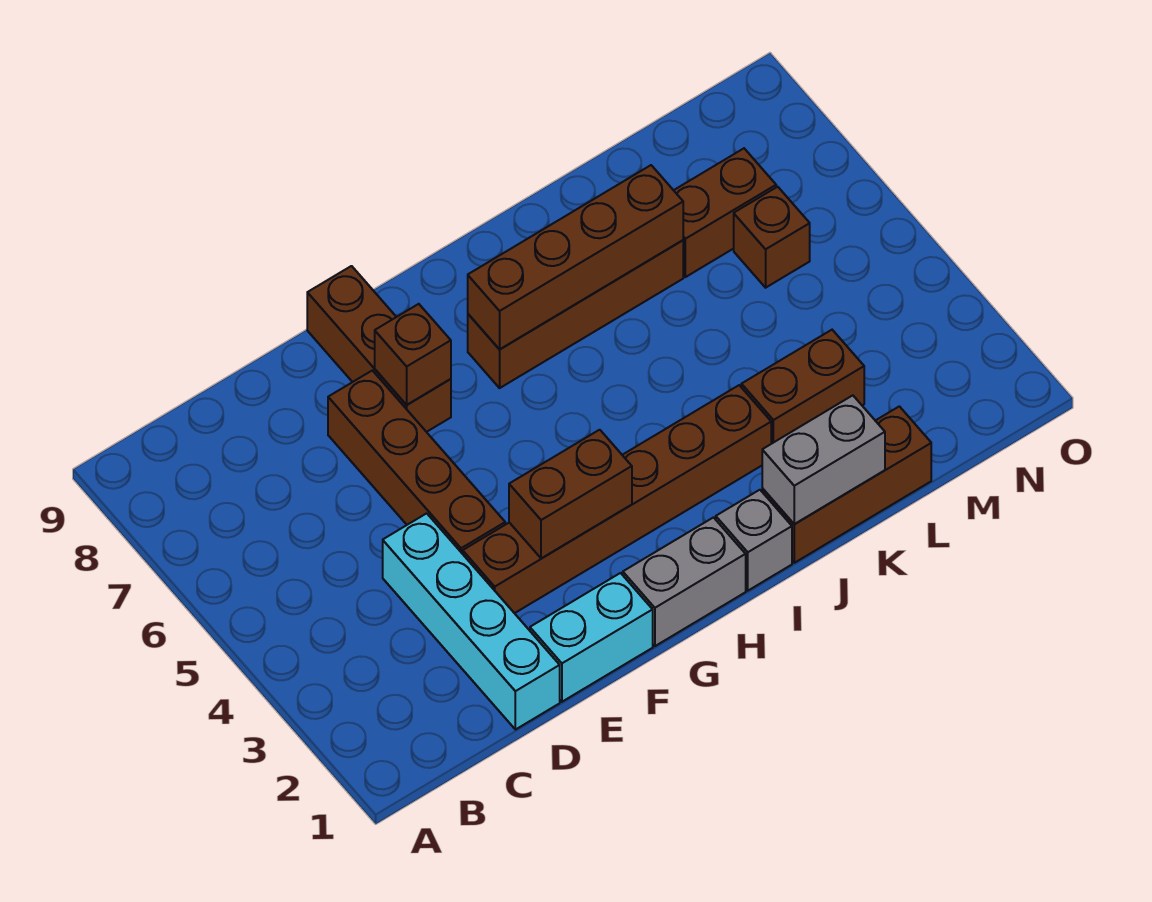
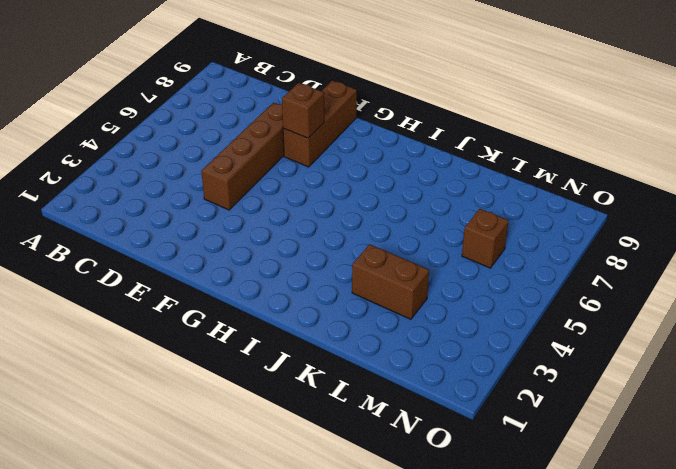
none -> cyan brick D1:D4 level 1
none -> cyan brick E1:F1 level 1
none -> brown brick E3:J3 level 1

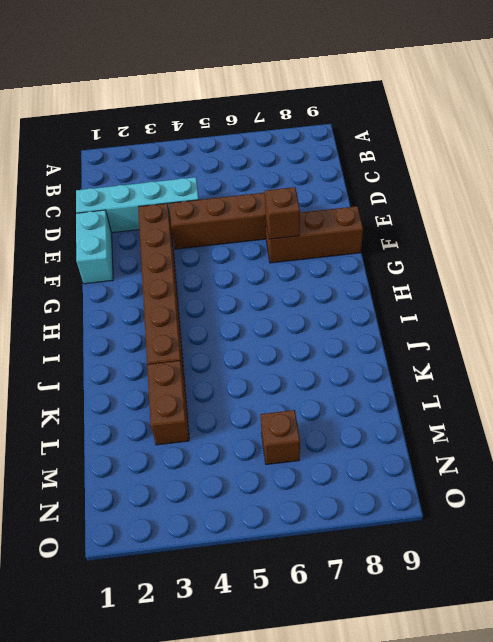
none -> grey brick G1:H1 level 1
none -> brown brick H7:K7 level 1
none -> grey brick I1 level 1

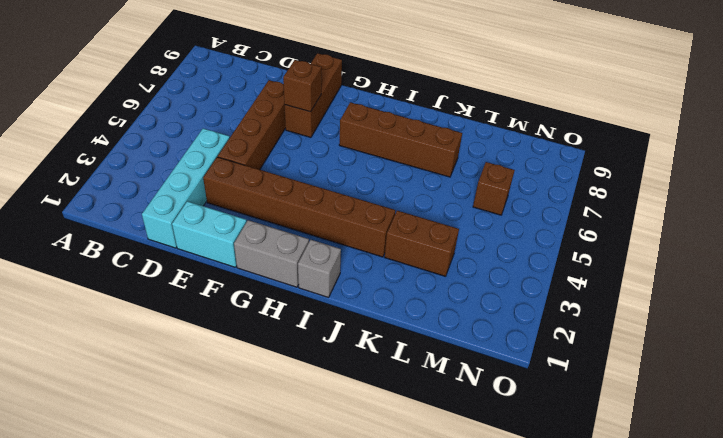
none -> brown brick J1:L1 level 1
none -> brown brick L7:M7 level 1
none -> brown brick F3:G3 level 2

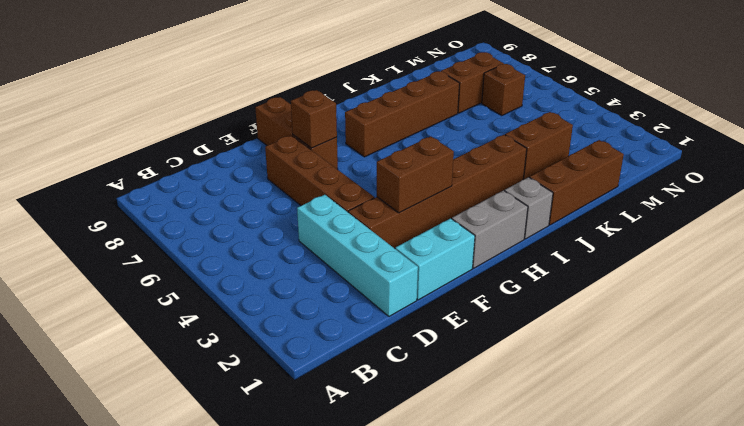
none -> brown brick H7:K7 level 2
none -> grey brick J1:K1 level 2

